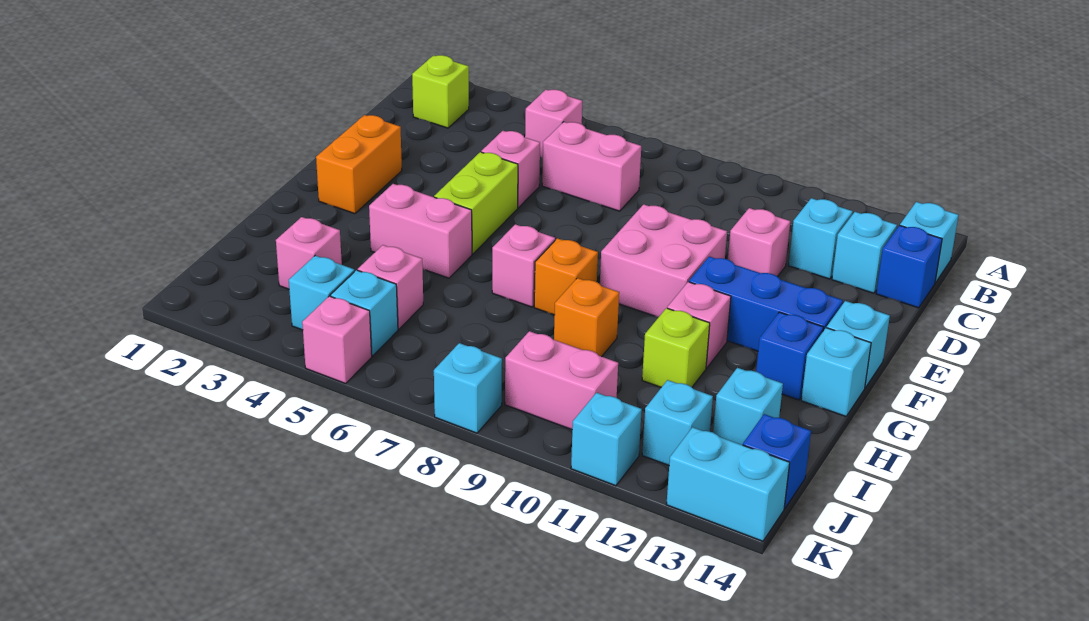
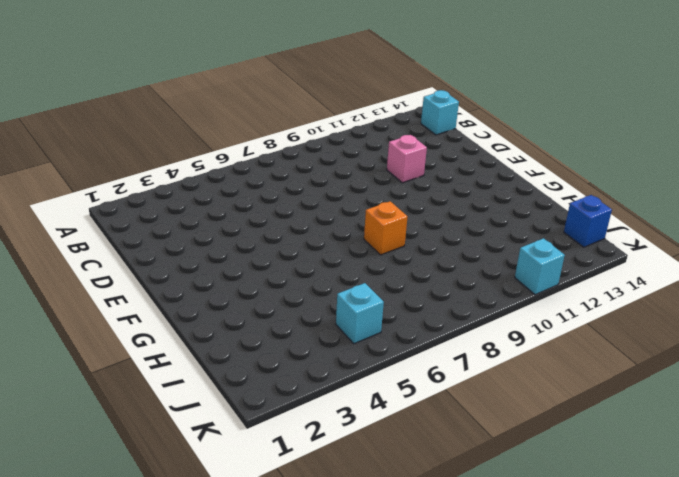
none -> lime brick B2 level 1
none -> pink brick B5 level 1
none -> pink brick C6:C7 level 1
none -> cyan brick C12 level 1

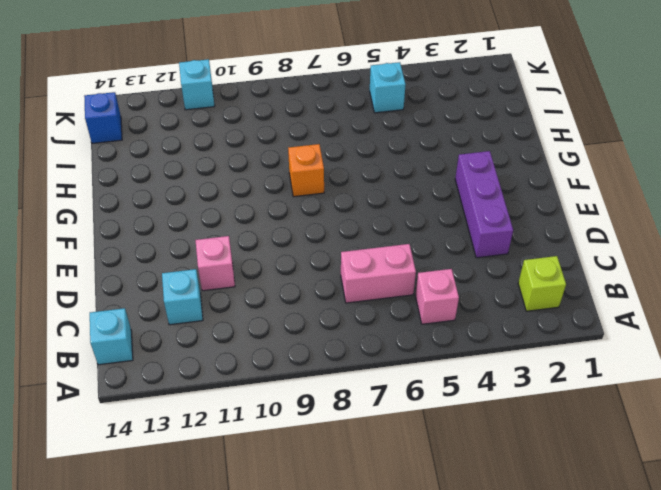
purple brick D3:F3 level 1 -> none
none -> cyan brick C13 level 1
none -> blue brick C14 level 1
none -> pink brick D5 level 1
none -> orange brick E2:F2 level 1

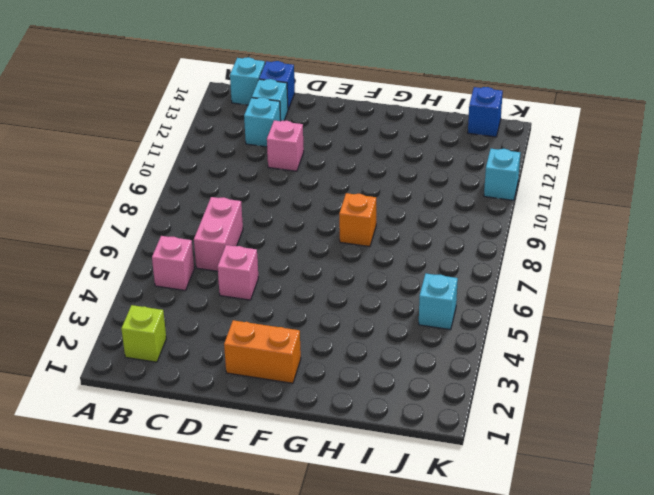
none -> lime brick E5:F5 level 1
none -> pink brick E9:F10 level 1
none -> blue brick F11:F13 level 1
none -> cyan brick F14 level 1

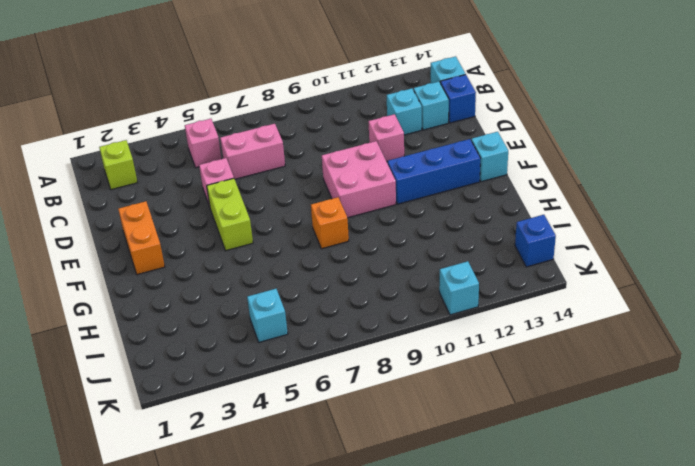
none -> pink brick G4:G5 level 1
none -> pink brick G7 level 1
none -> pink brick G11 level 1
none -> blue brick G13 level 1

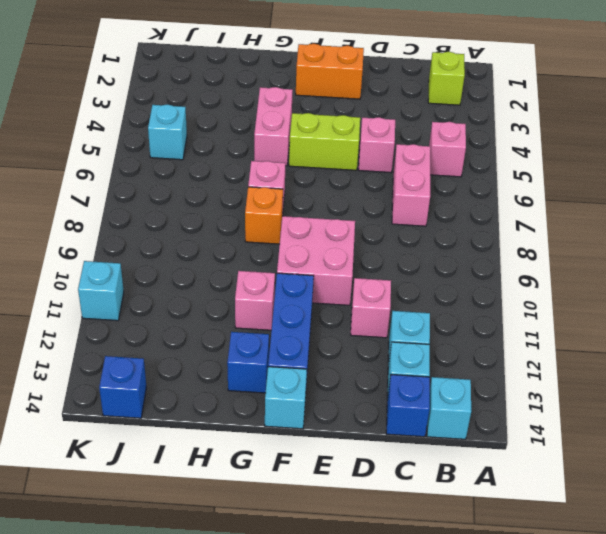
none -> cyan brick G14 level 1
none -> orange brick H9 level 1
none -> lime brick H11 level 1
none -> pink brick I3 level 1

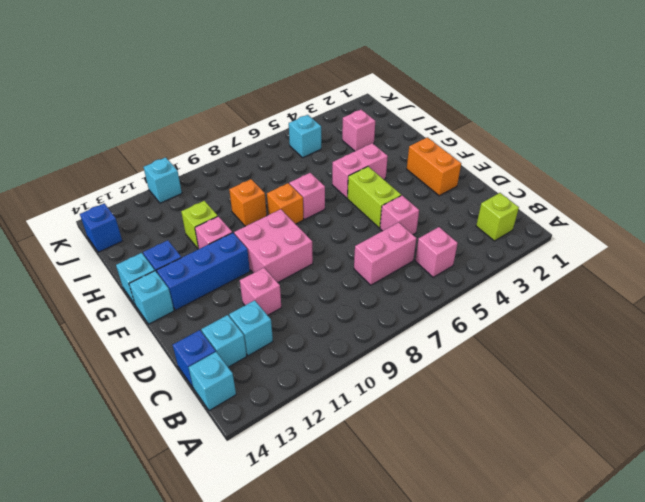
none -> pink brick I5 level 1
none -> cyan brick I13 level 1
none -> cyan brick J4 level 1
none -> pink brick J9:J10 level 1

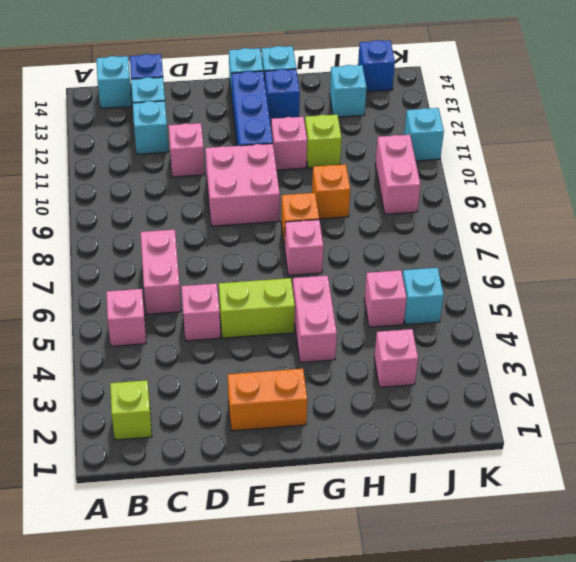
none -> cyan brick J4 level 1
none -> cyan brick J12 level 1
none -> pink brick K5 level 1
none -> cyan brick K8 level 1

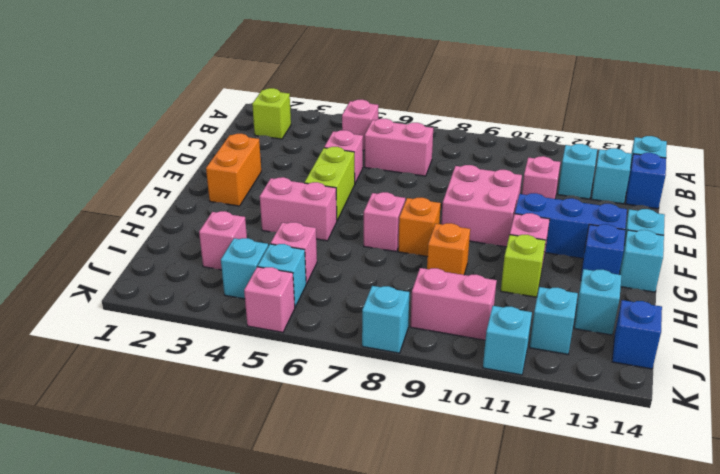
none -> cyan brick K13:K14 level 1

